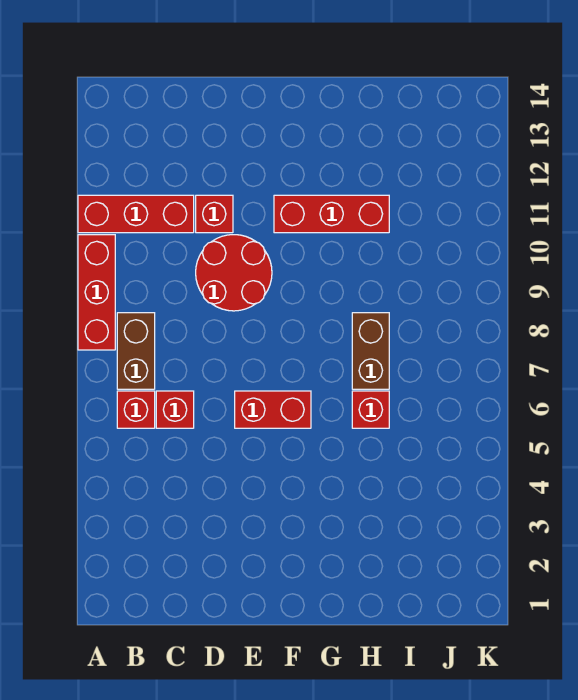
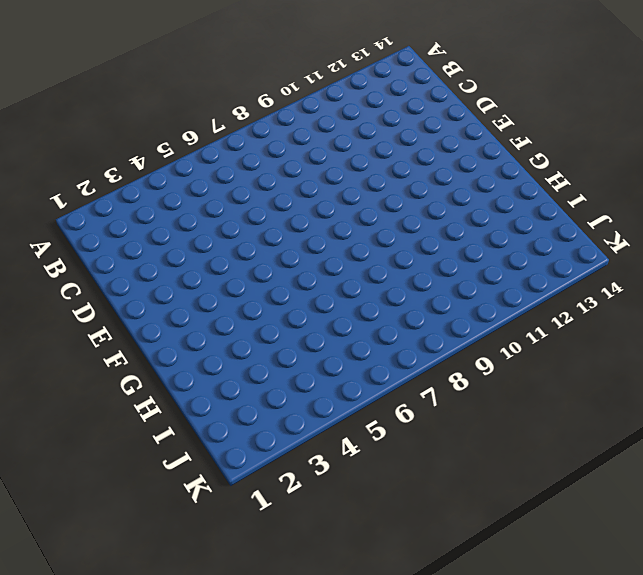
none -> red brick A8:A10 level 1
none -> red brick A11:C11 level 1

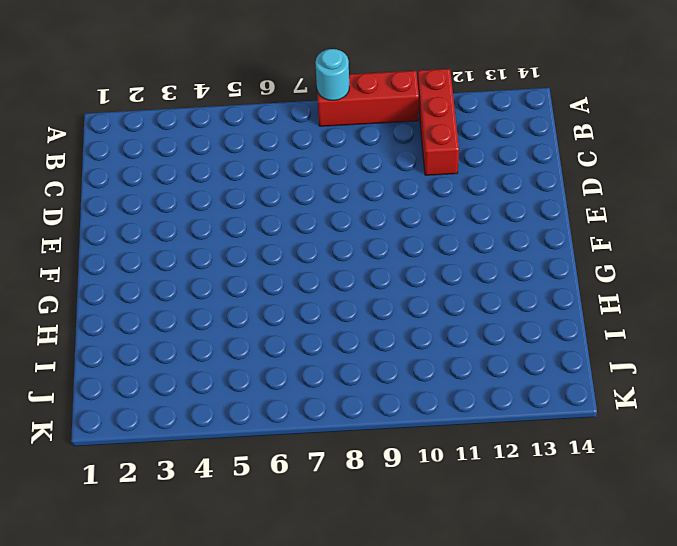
cyan round brick A8 level 2 -> none
none -> red brick B6 level 1
none -> brown brick B7:B8 level 1

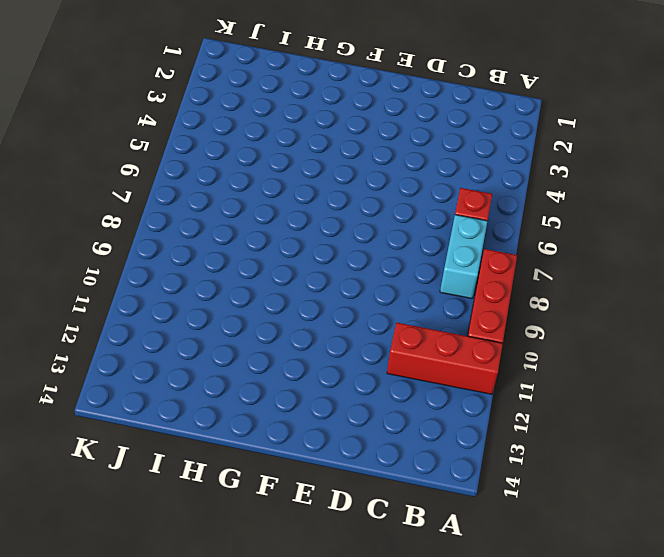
cyan brick B7:B8 level 1 -> brown brick B7:B8 level 1
none -> red brick C6 level 1
none -> red round brick D9:E10 level 1

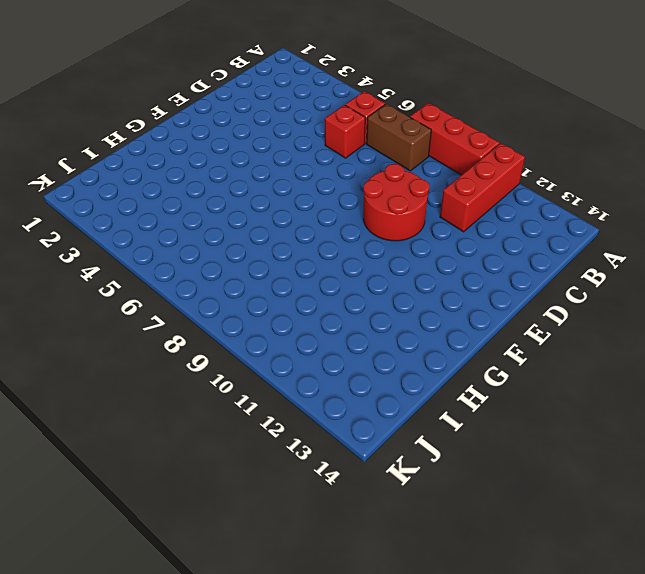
none -> red brick D11 level 1
none -> red brick E6:F6 level 1

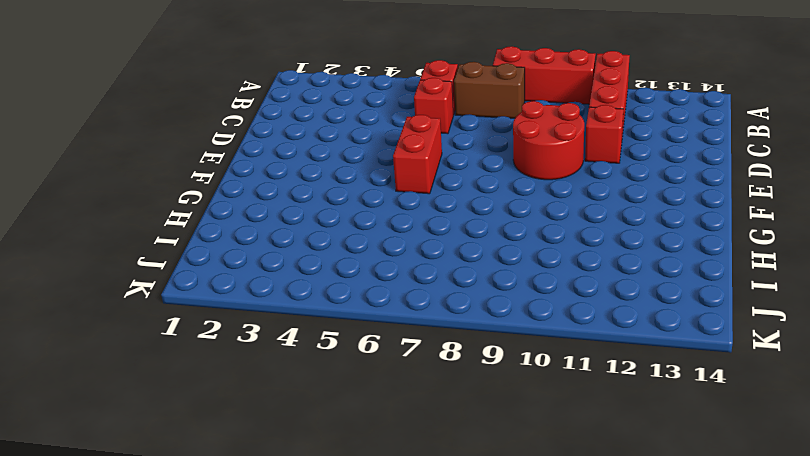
none -> red brick F11:H11 level 1
none -> red brick H6 level 1

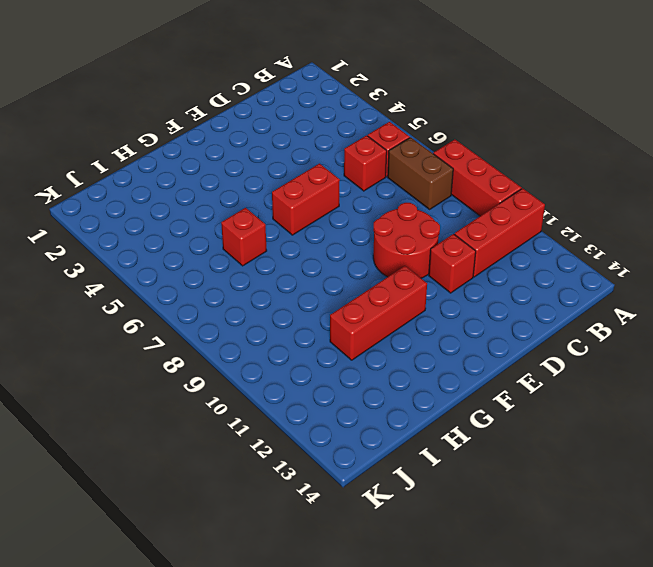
none -> brown brick H7:H8 level 1

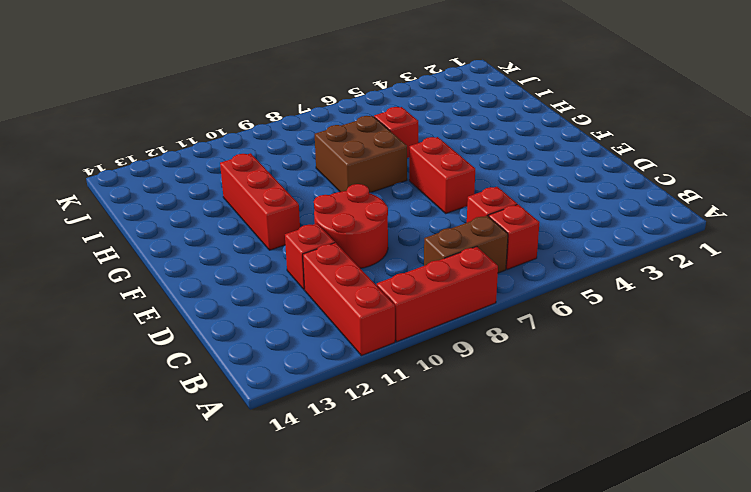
brown brick G7:H8 level 1 -> brown brick H7:H8 level 1

